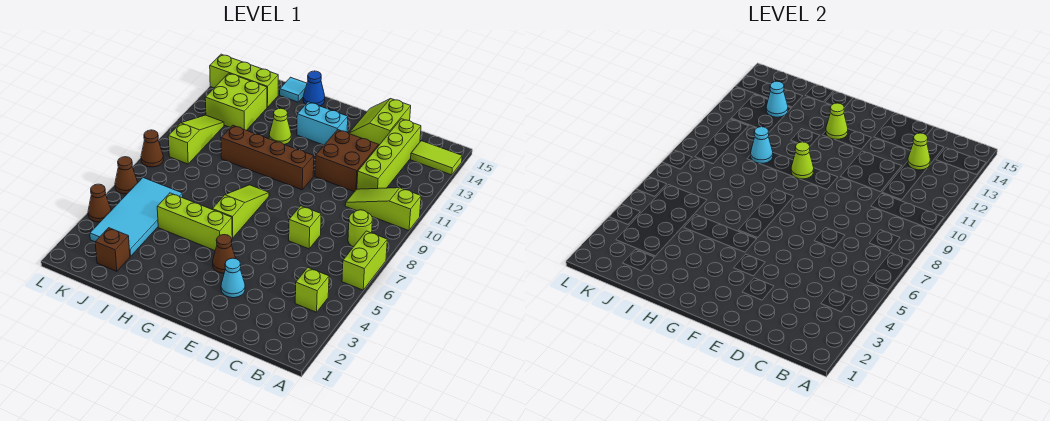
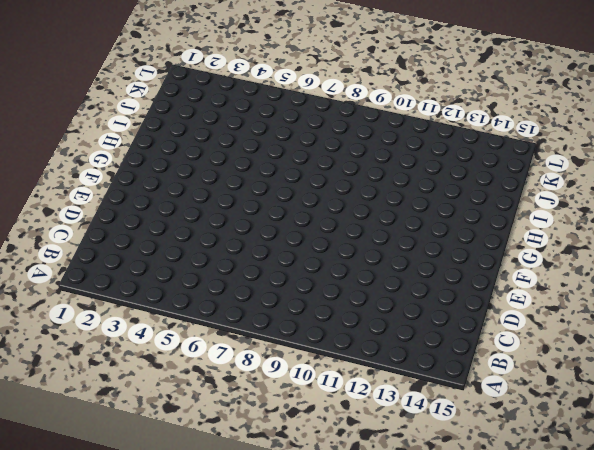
none -> lime brick A6:A7 level 1
none -> lime slope A10:C10 level 1 top A
none -> lime tile A14:B14 level 1
none -> lime brick B4 level 1

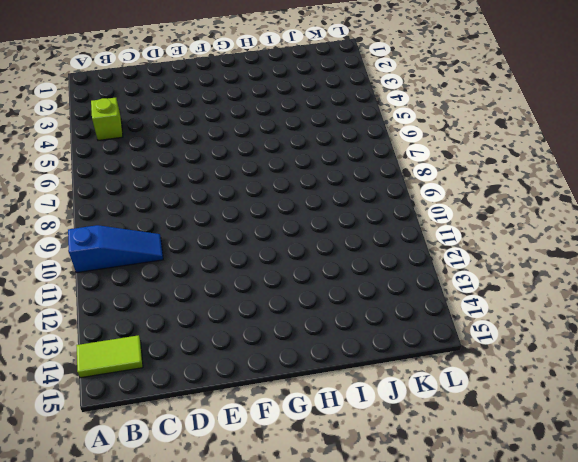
blue slope A10:C10 level 1 top A -> lime slope A10:C10 level 1 top A
none -> lime brick A6:A7 level 1
none -> lime round brick B8 level 1
none -> lime brick C11:C14 level 1
none -> lime brick D7 level 1

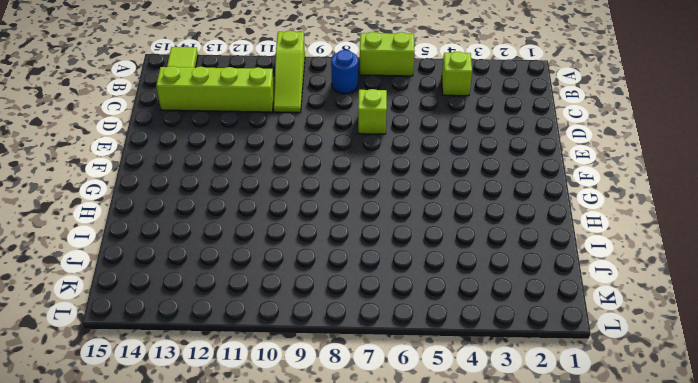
blue round brick B8 level 1 -> lime round brick B8 level 1
none -> brown brick D11:E12 level 1
none -> lime slope D14:E15 level 1 top D
none -> cyan cone E3 level 1
none -> brown cone F4 level 1

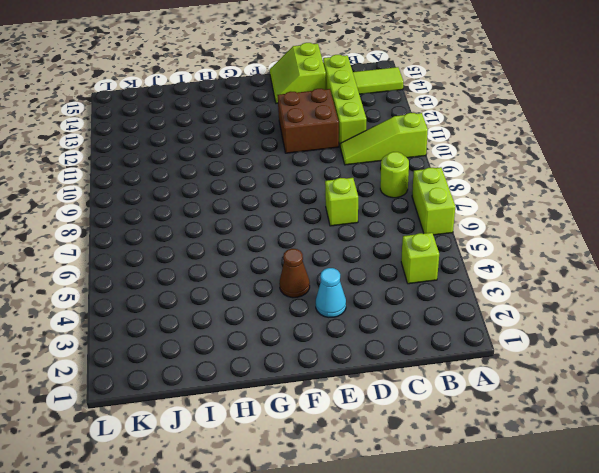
none -> brown brick F10:I10 level 1
none -> cyan brick F13:G13 level 1
none -> lime brick G5:I5 level 1
none -> lime slope G6:G8 level 1 top 6

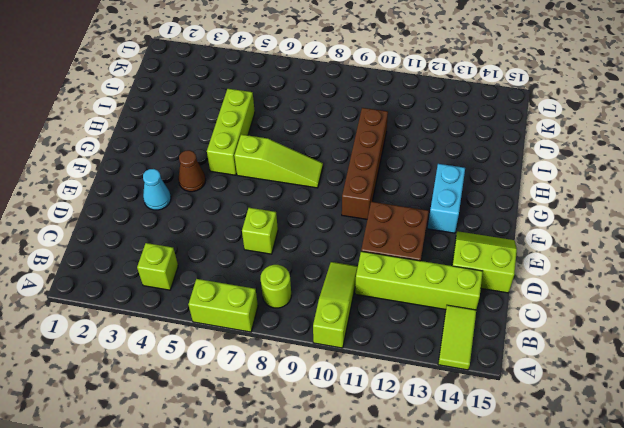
none -> lime cone H12 level 1
none -> blue cone H15 level 1
none -> cyan tile I15 level 1
none -> brown brick J2 level 1

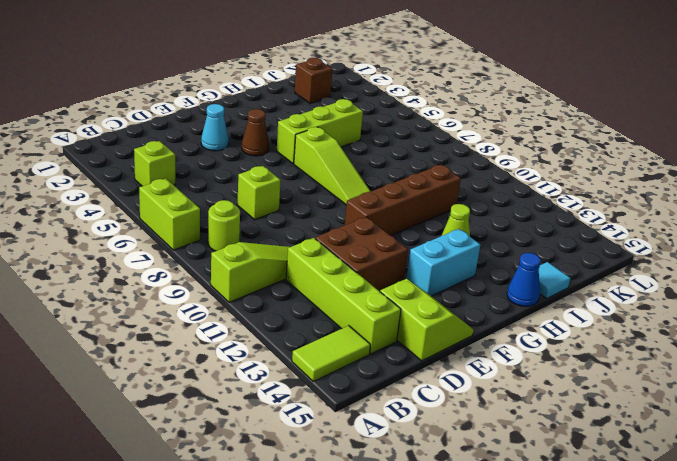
none -> cyan tile J3:K6 level 1
none -> lime brick J12:K13 level 1
none -> lime brick J14:L14 level 1
none -> lime slope K9:K11 level 1 top 9

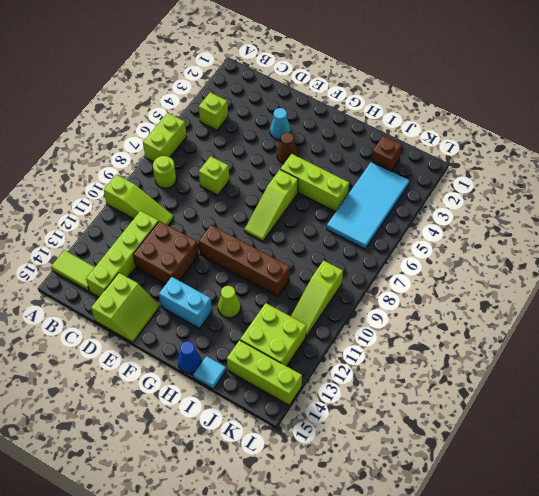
none -> brown cone L4 level 1
none -> brown cone L6 level 1
none -> brown cone L8 level 1
none -> lime cone C13 level 2

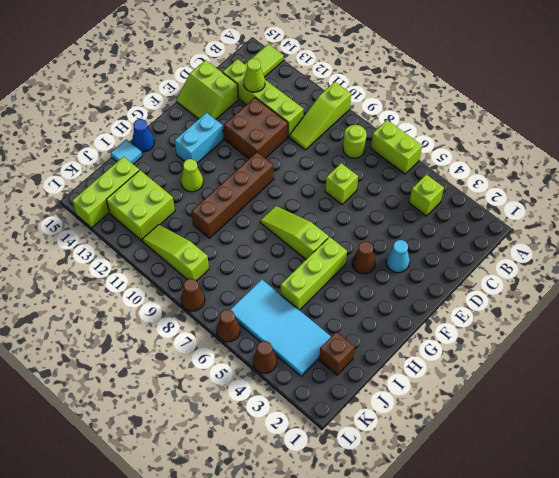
none -> lime cone G10 level 2
none -> lime cone G13 level 2
none -> cyan cone I10 level 2
none -> cyan cone J13 level 2

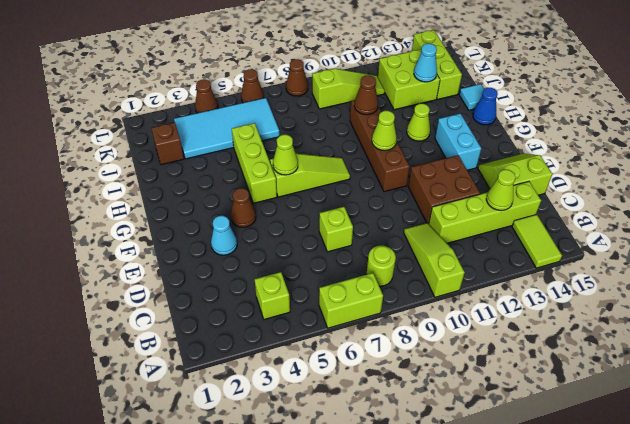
lime cone G6 level 2 -> lime cone G13 level 2
brown cone I10 level 2 -> cyan cone I10 level 2

